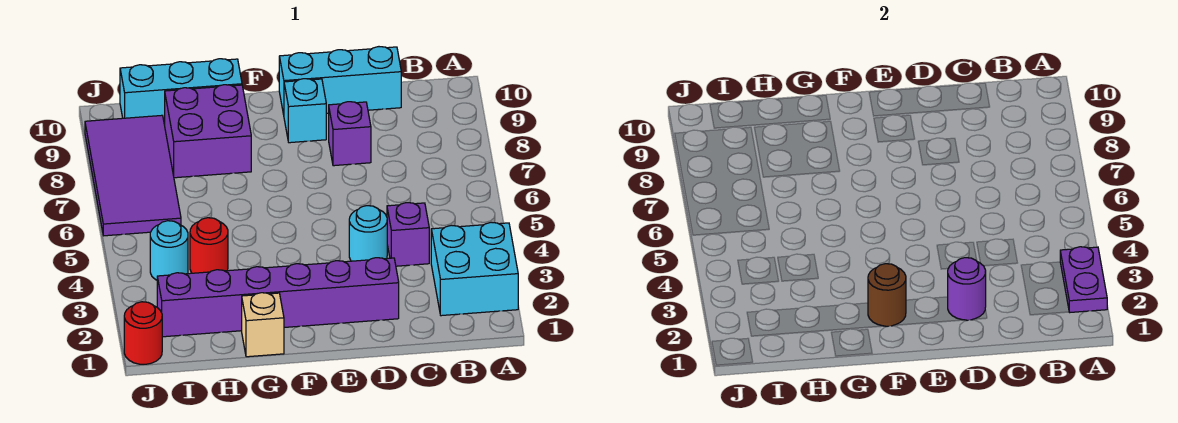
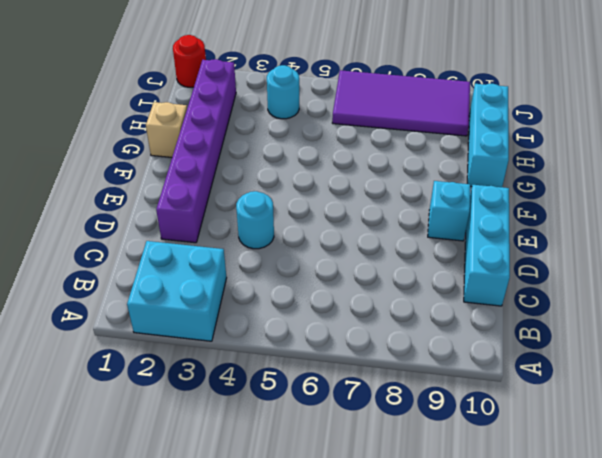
none -> purple brick C4 level 1
none -> purple brick D8 level 1
none -> purple brick G8:H9 level 1

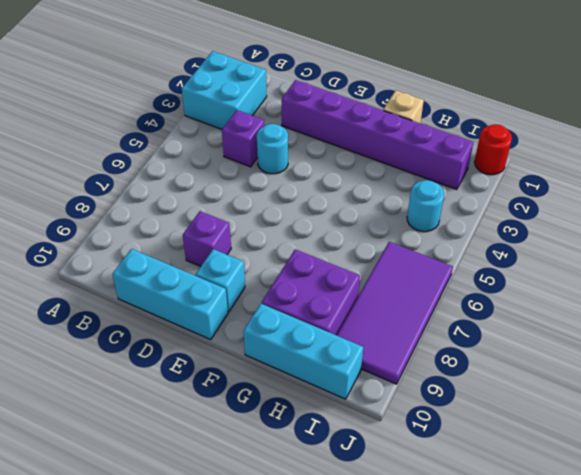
none -> red round brick H4 level 1
none -> purple plate A2:A3 level 2
none -> purple round brick D2 level 2

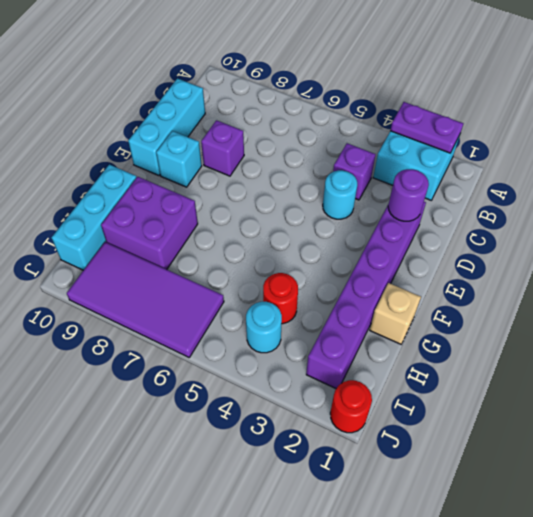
none -> brown round brick F2 level 2

